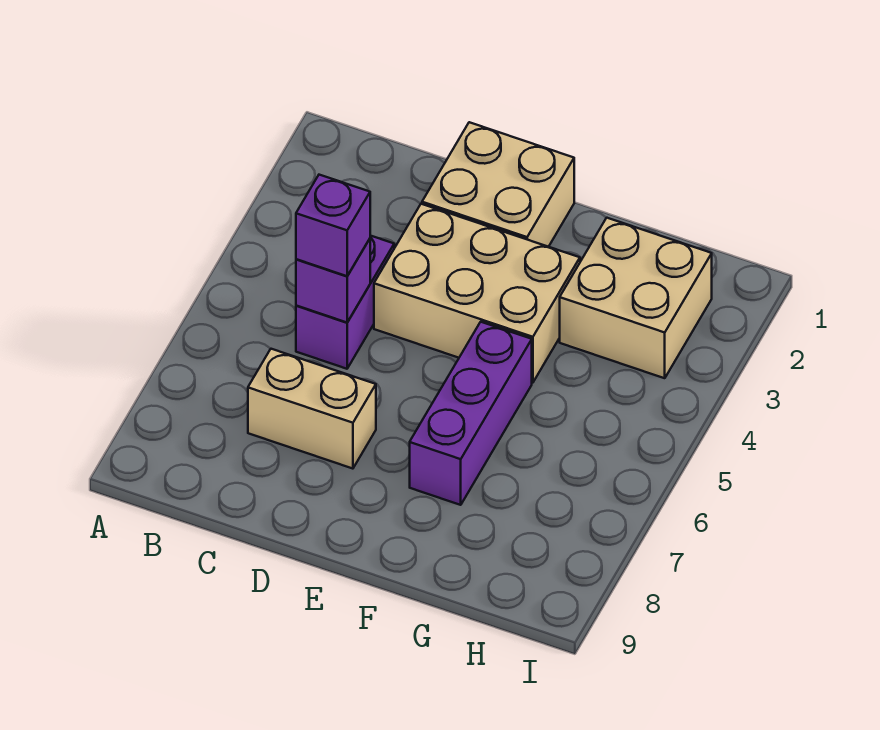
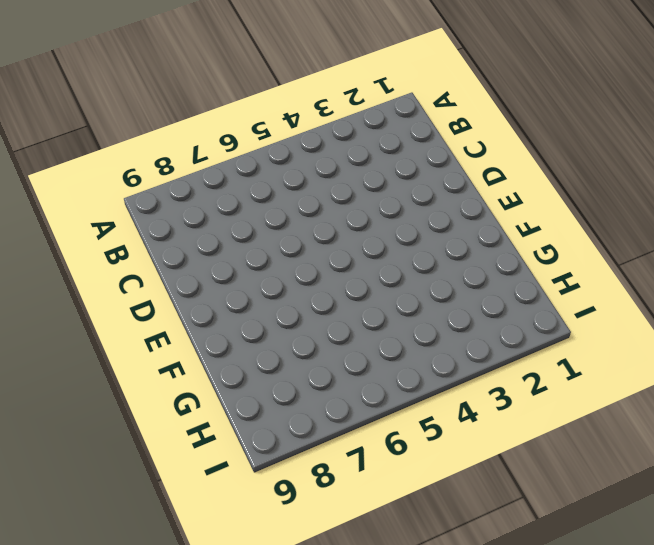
none -> purple brick C4:C5 level 1
none -> tan brick C7:D7 level 1

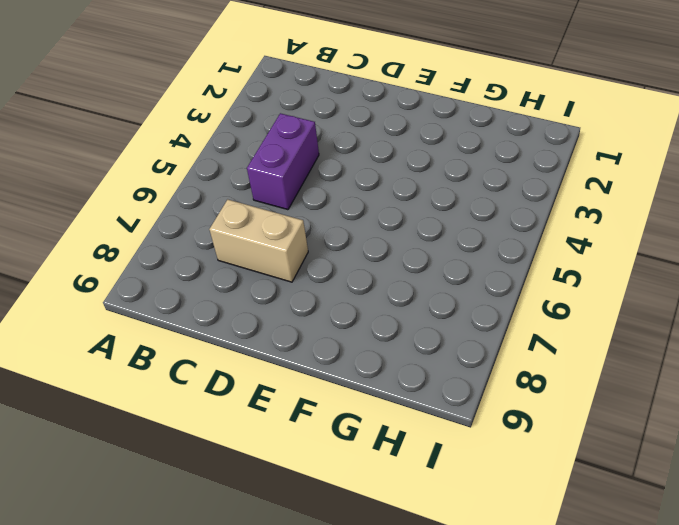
none -> tan brick D1:E2 level 1
none -> tan brick D3:F4 level 1

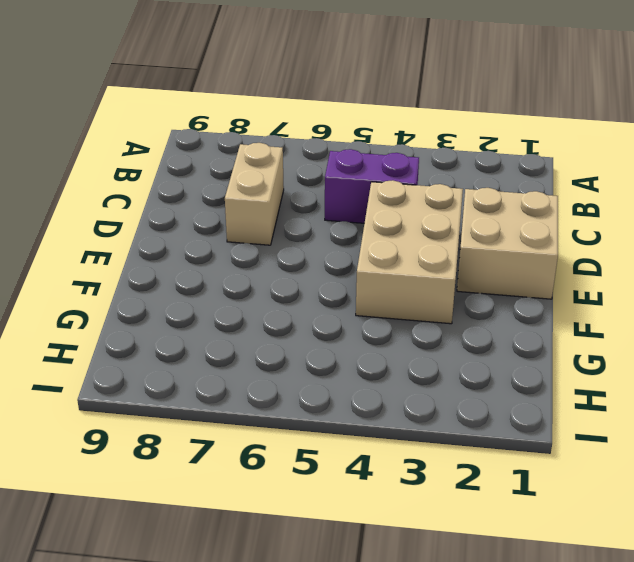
none -> purple brick F5:F7 level 1
none -> tan brick G2:H3 level 1

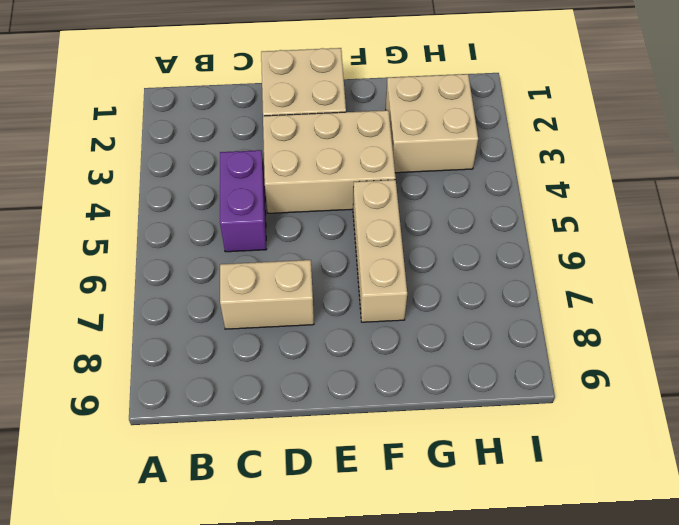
tan brick F5:F7 level 1 -> purple brick F5:F7 level 1
none -> purple brick C5 level 2
none -> purple brick C5 level 3

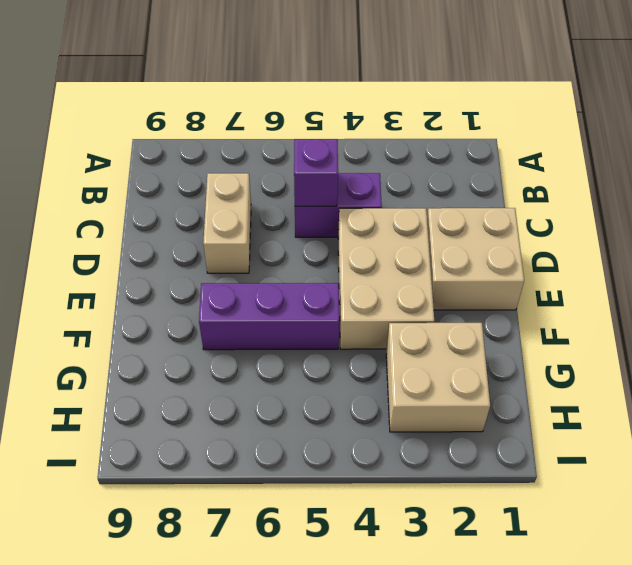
none -> purple brick C5 level 3

